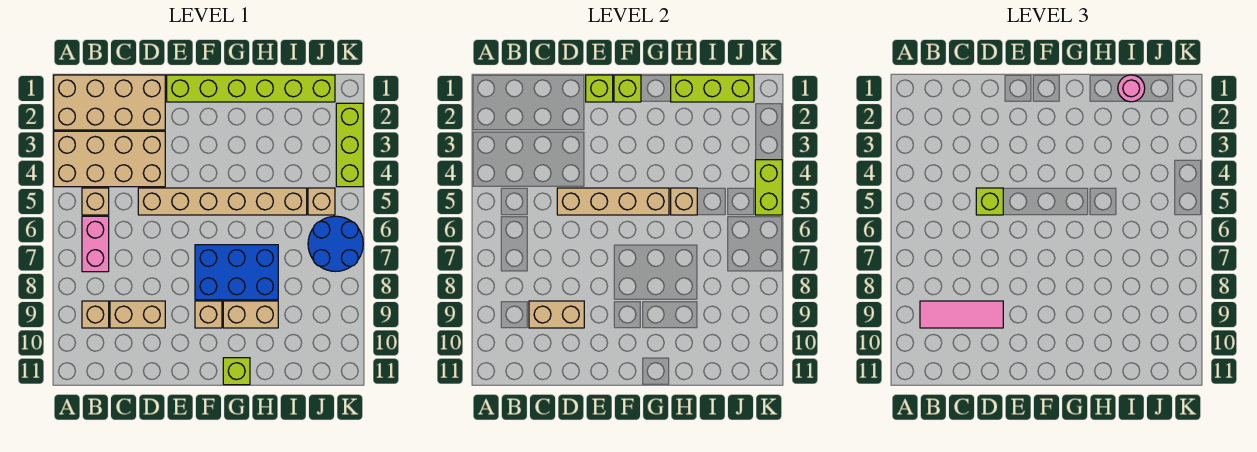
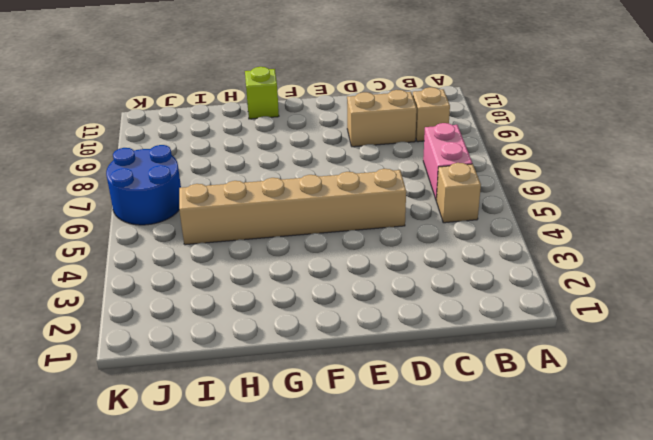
none -> tan brick A1:D2 level 1
none -> tan brick A3:D4 level 1
none -> lime brick E1:J1 level 1

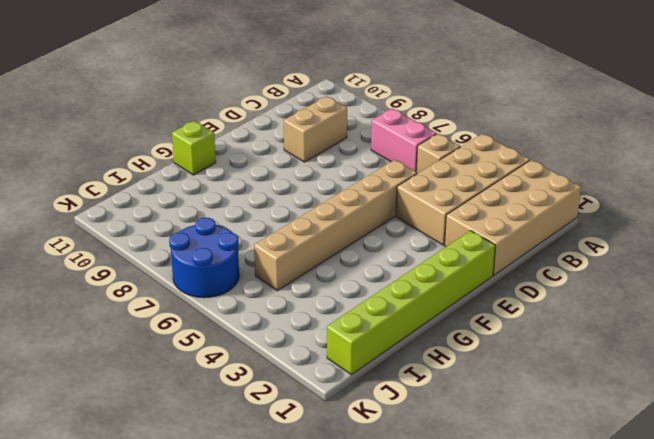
none -> tan brick B9 level 1
none -> blue brick F7:H8 level 1
none -> tan brick F9 level 1

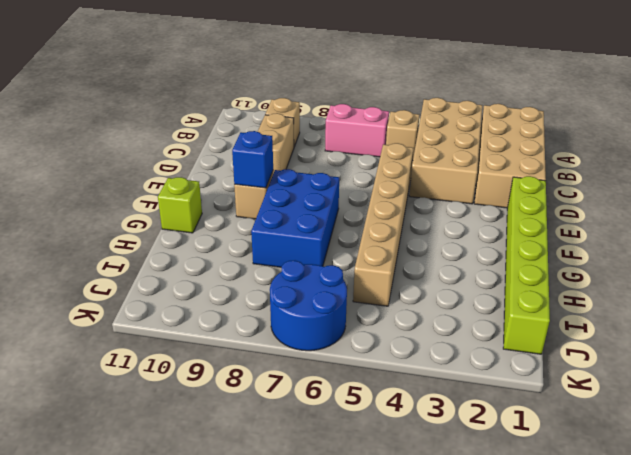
blue brick F9 level 2 -> none
none -> tan brick G9:H9 level 1
none -> tan brick J5 level 1
none -> lime brick K2:K4 level 1

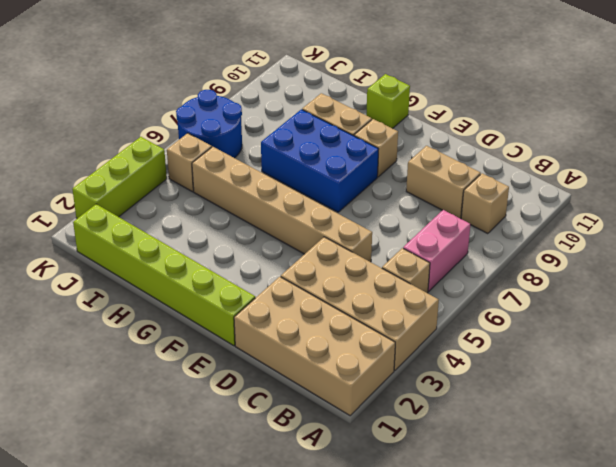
none -> tan brick C9:D9 level 2
none -> tan brick D5:G5 level 2
none -> lime brick E1 level 2

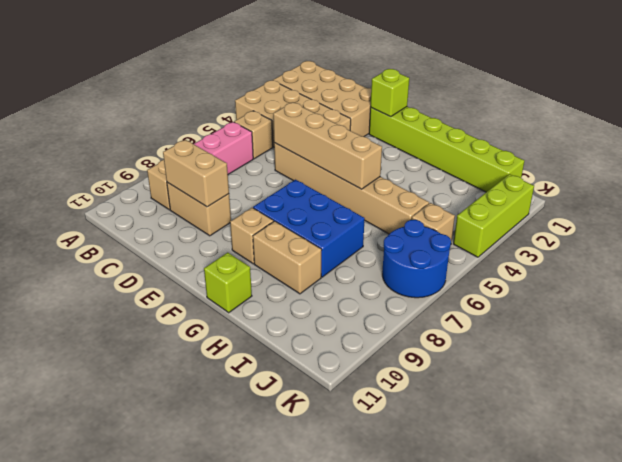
none -> lime brick F1 level 2
none -> lime brick H1:J1 level 2
none -> tan brick H5 level 2

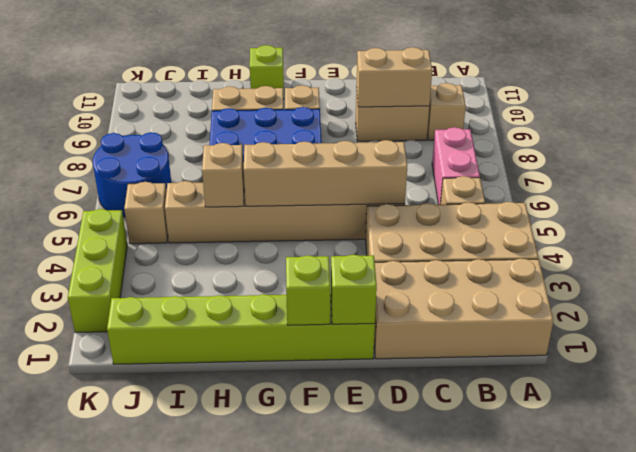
none -> lime brick H1:J1 level 2
none -> lime brick K4:K5 level 2
none -> pink tile B9:D9 level 3

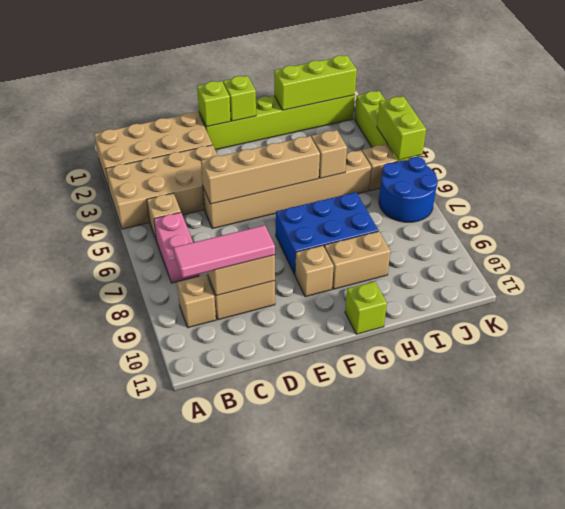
none -> lime brick D5 level 3
none -> pink round brick I1 level 3

